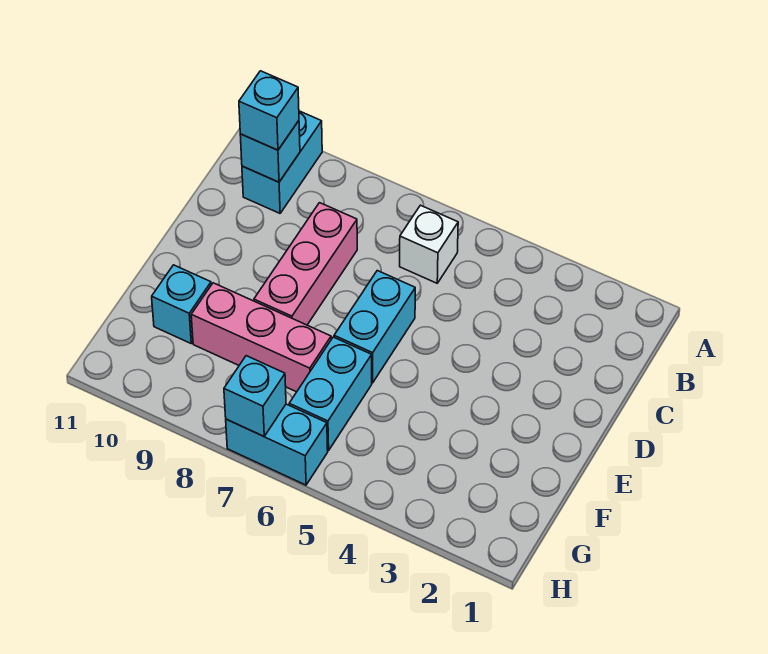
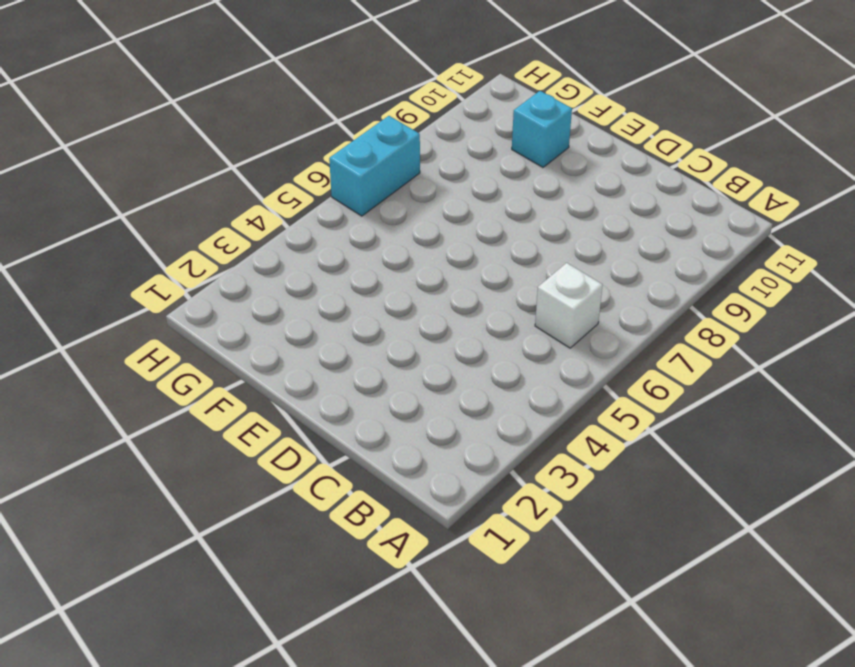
none -> cyan brick A10:B10 level 1
none -> pink brick C8:E8 level 1

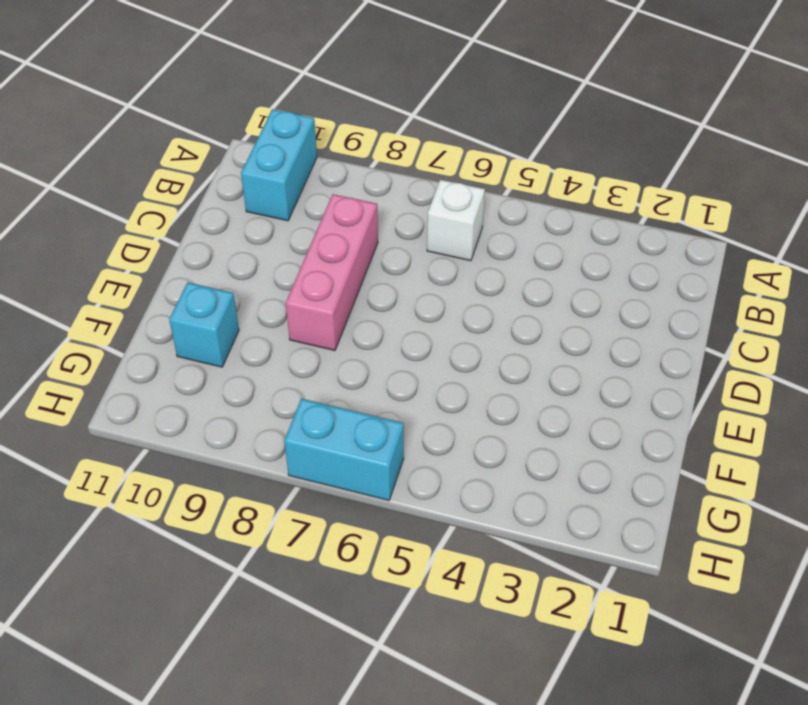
none -> cyan brick D6:E6 level 1
none -> cyan brick F6:G6 level 1

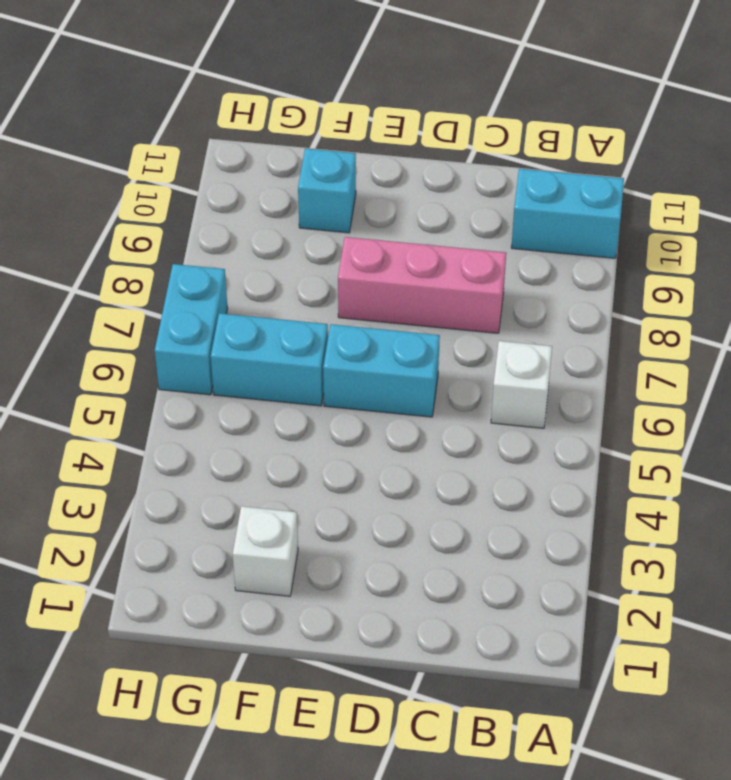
white brick F2 level 1 -> none
none -> pink brick F7:F9 level 1
none -> cyan brick B10 level 2

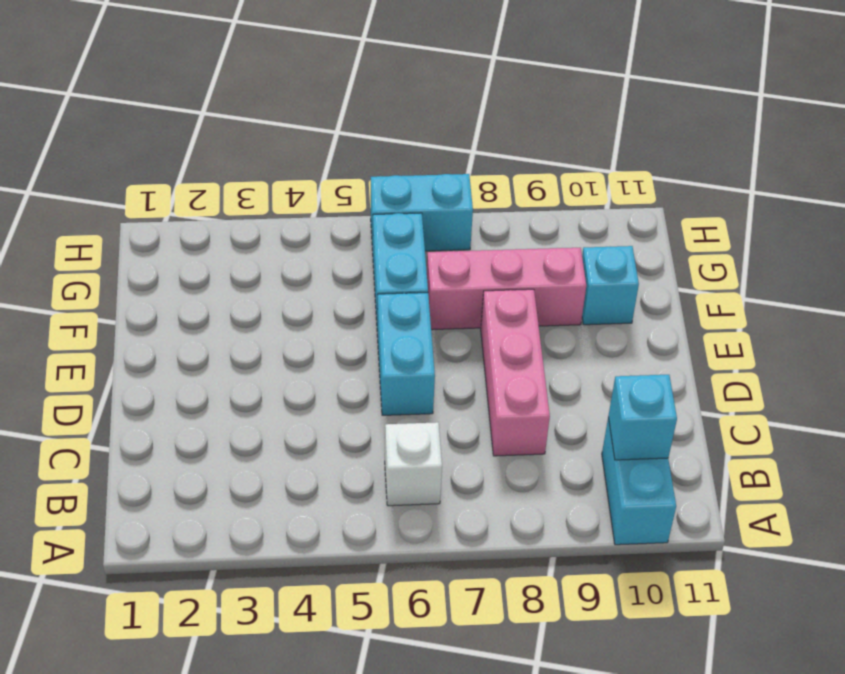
none -> cyan brick H7 level 2
none -> cyan brick B10 level 3

